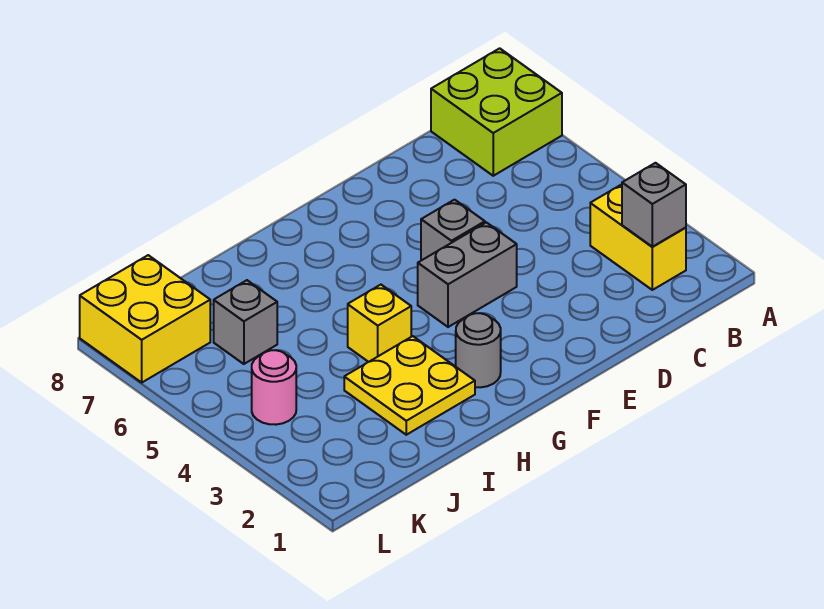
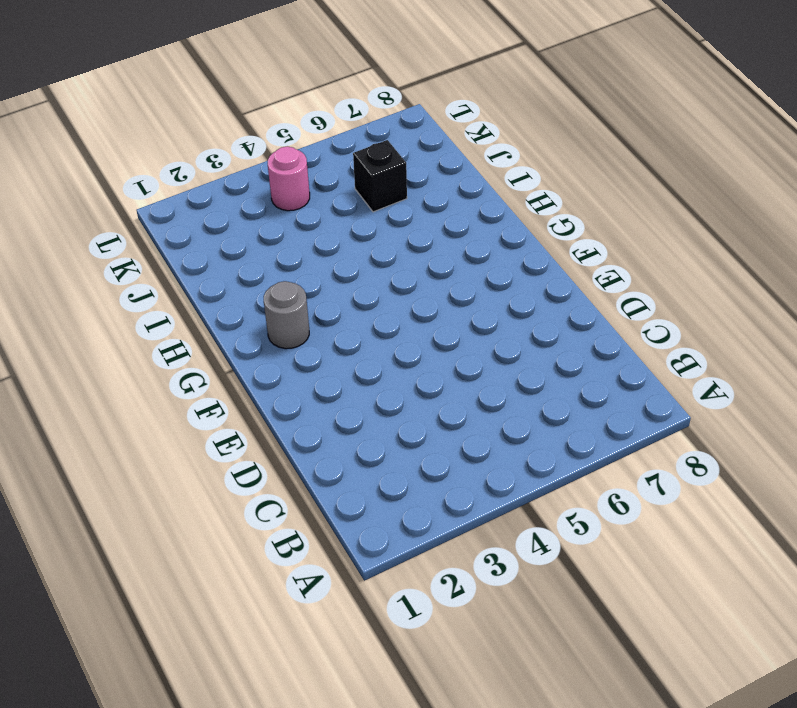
black brick J6 level 1 -> grey brick J6 level 1
none -> lime brick A7:B8 level 1
none -> yellow brick B2:B3 level 1

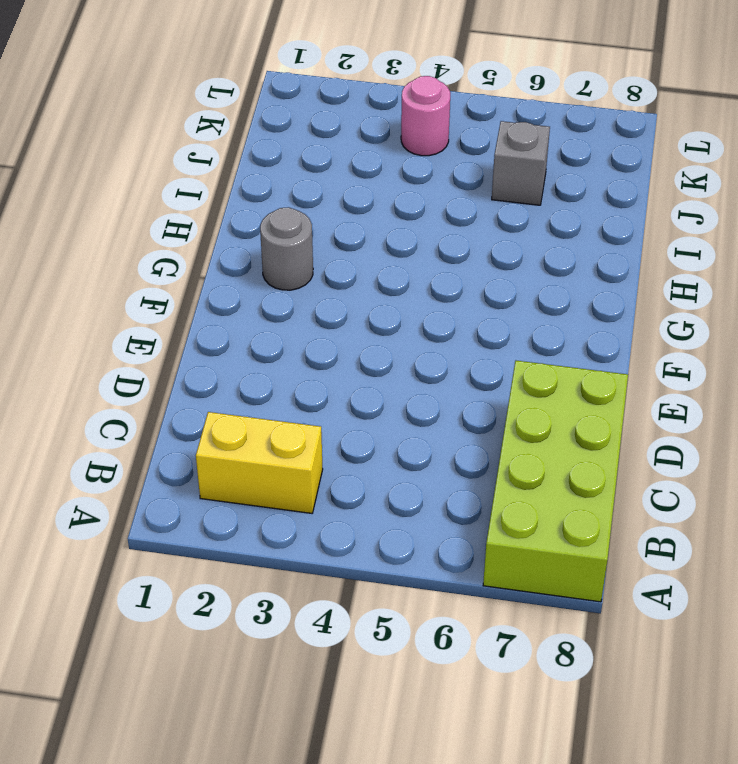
lime brick A7:D8 level 1 -> lime brick A7:B8 level 1
none -> grey brick E4:F4 level 1
none -> grey brick E5 level 1

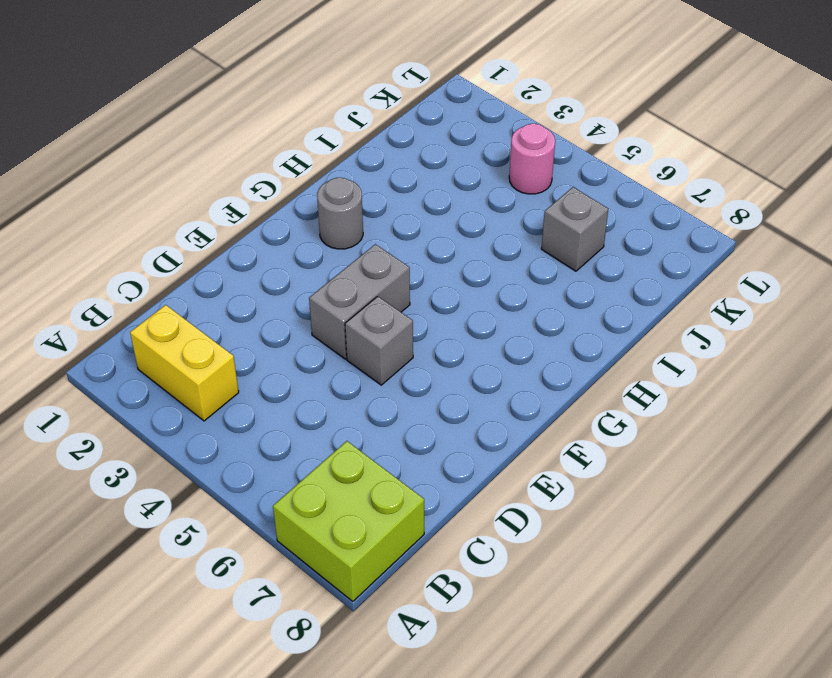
none -> yellow plate H2:I3 level 1
none -> yellow brick H4 level 1

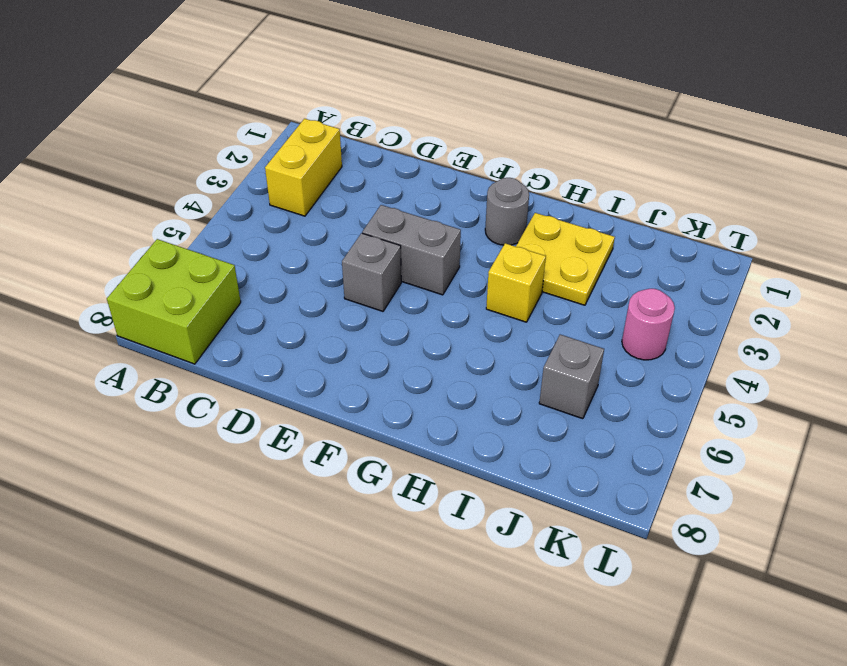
none -> yellow brick K7:L8 level 1
none -> grey brick B2 level 2

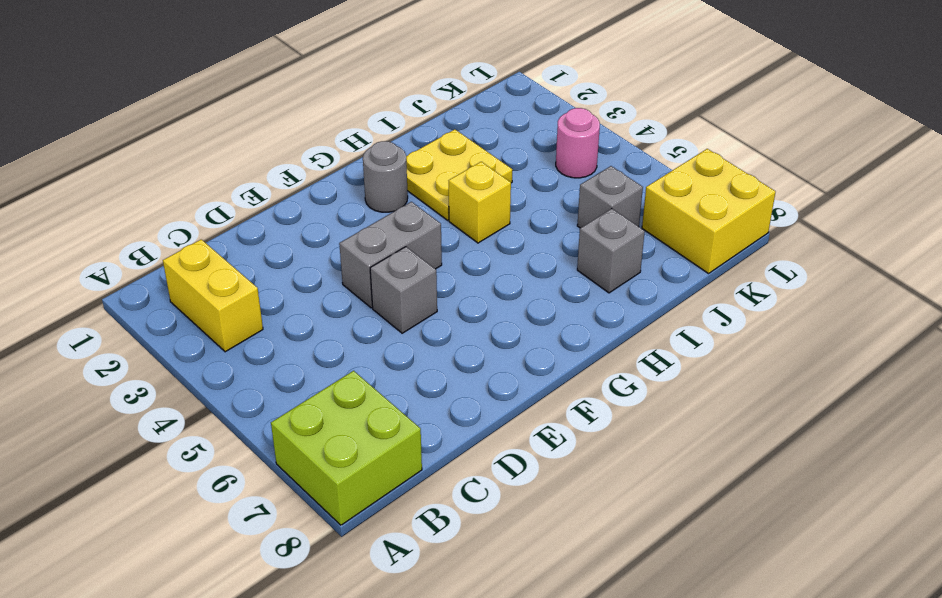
grey brick I7 level 1 -> grey brick B2 level 2

